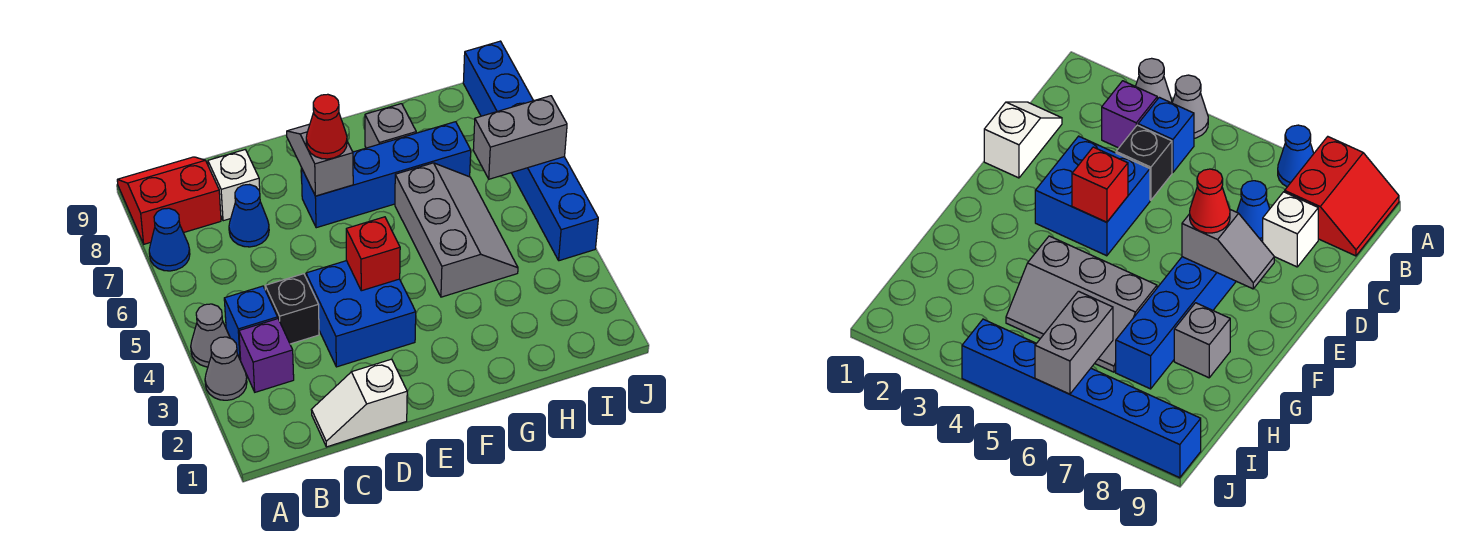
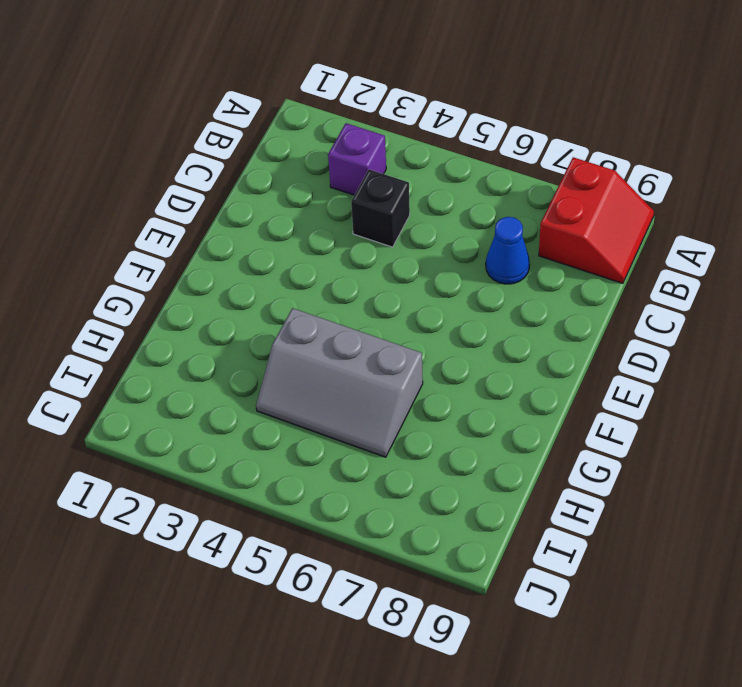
none -> grey cone A3 level 1
none -> grey cone A4 level 1
none -> blue cone A7 level 1

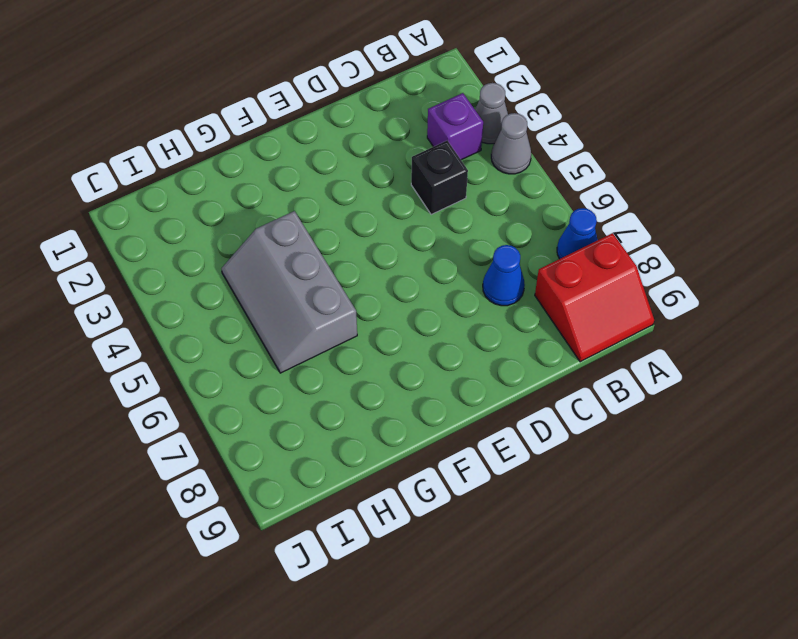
none -> blue brick B4 level 1
none -> white slope C1:D1 level 1 top D
none -> white brick C8 level 1

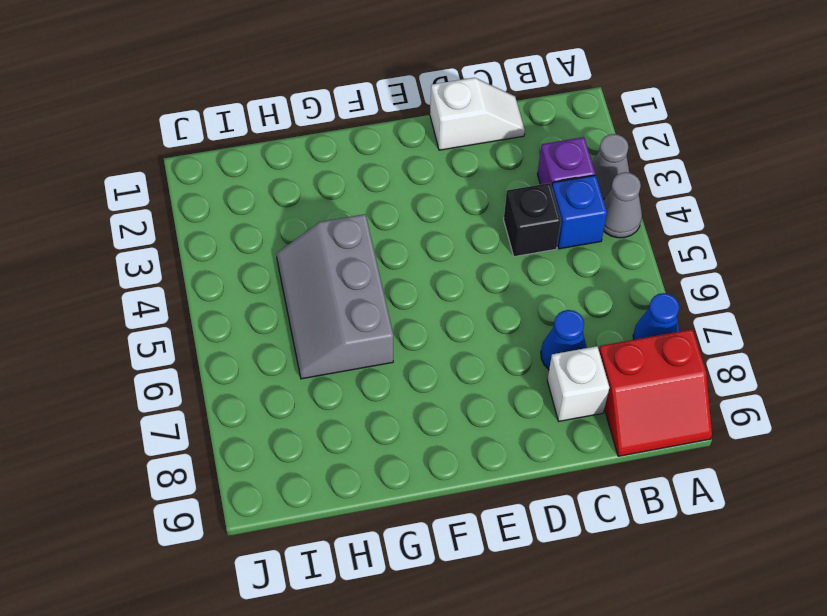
none -> blue brick D3:E4 level 1
none -> blue brick E7:H7 level 1
none -> grey brick G8 level 1

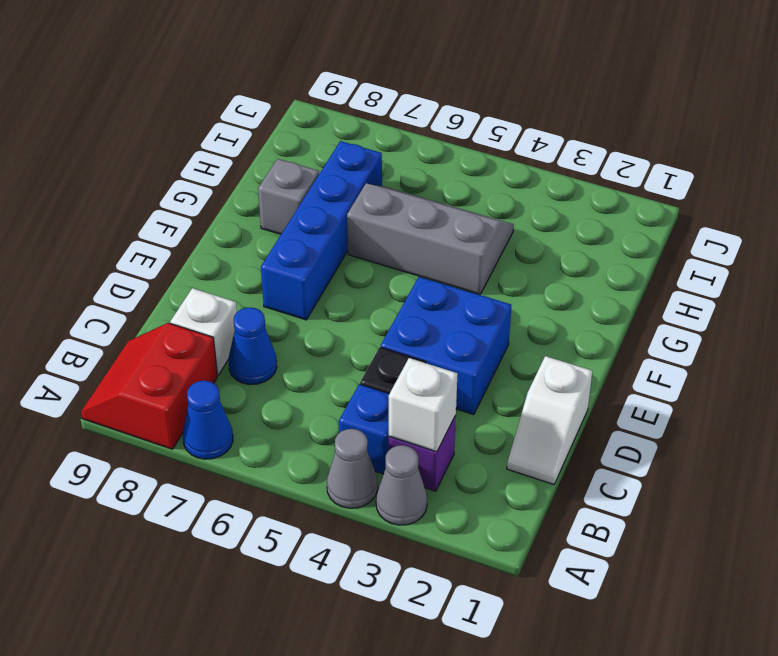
white brick B3 level 2 -> none
none -> blue brick J4:J9 level 1
none -> red brick E4 level 2
none -> grey slope E7:E8 level 2 top 7

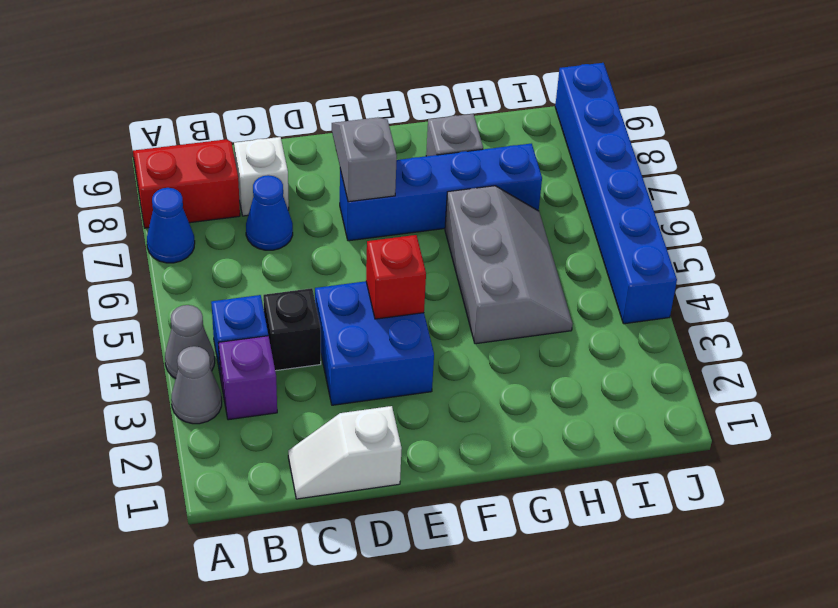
none -> grey brick I6:J6 level 2
none -> red cone E7 level 3

